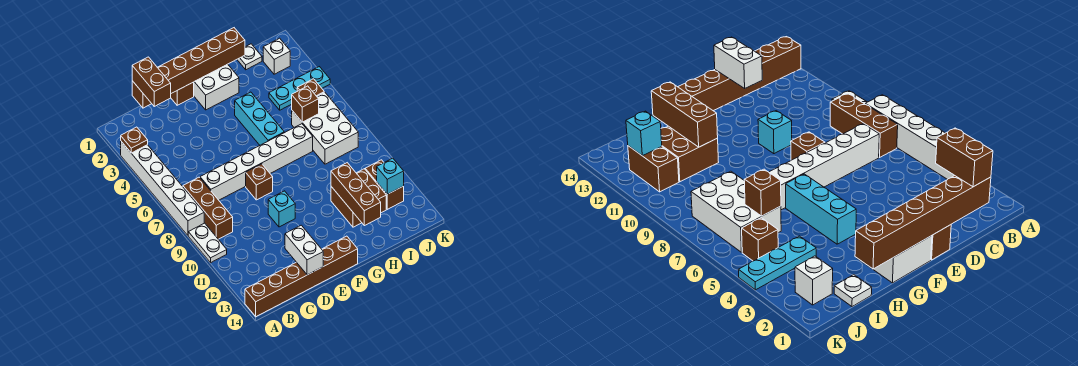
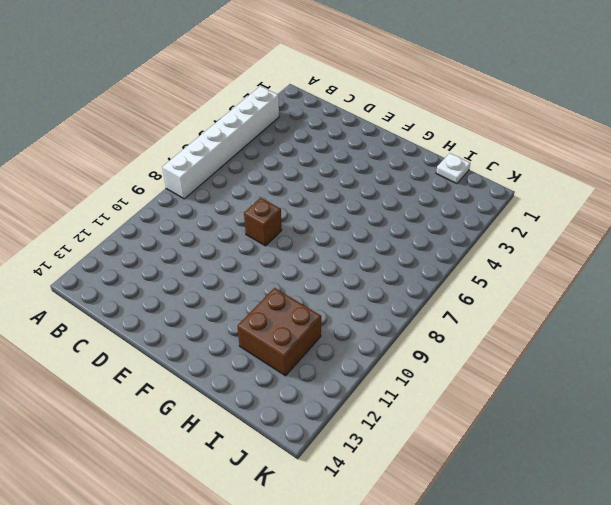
none -> white plate A9:A10 level 1
none -> brown brick A14:F14 level 1
none -> brown brick B7:B9 level 1

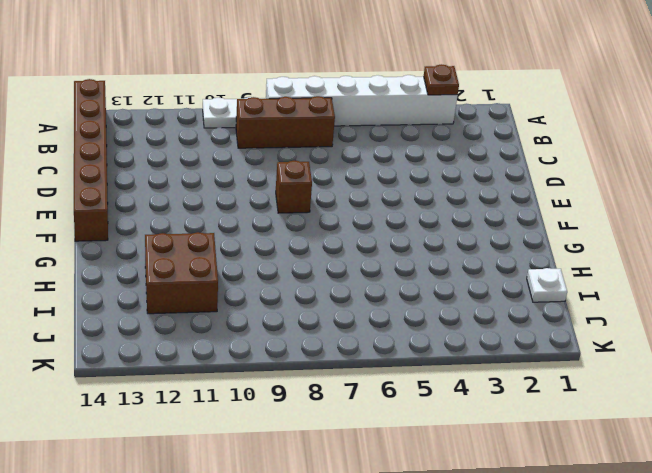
none -> white brick C7:H7 level 1
none -> brown brick E1 level 1
none -> cyan brick E10 level 1

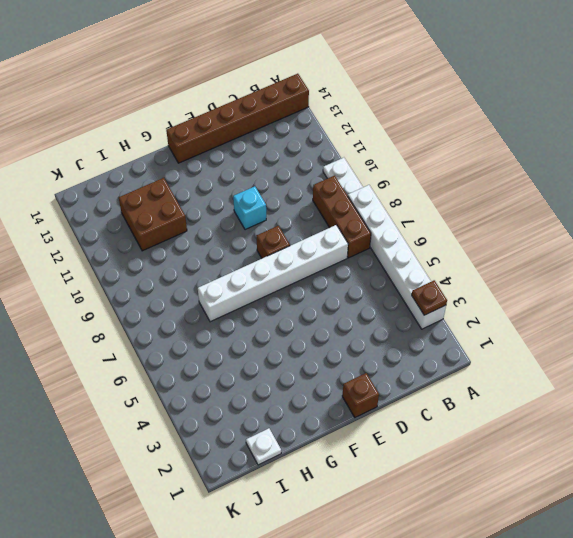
none -> white brick F1:G2 level 1
none -> cyan brick G4:G6 level 1
none -> cyan plate I4:K4 level 1

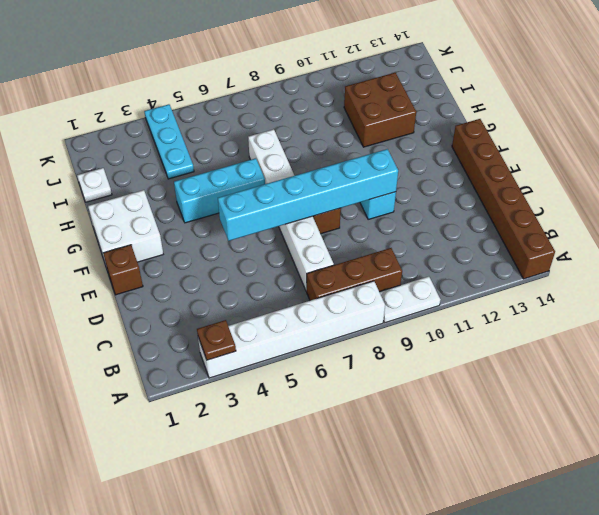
cyan brick E5:E10 level 2 -> none
none -> white brick I6:J8 level 1
none -> white brick J2 level 1
none -> brown brick J5 level 1

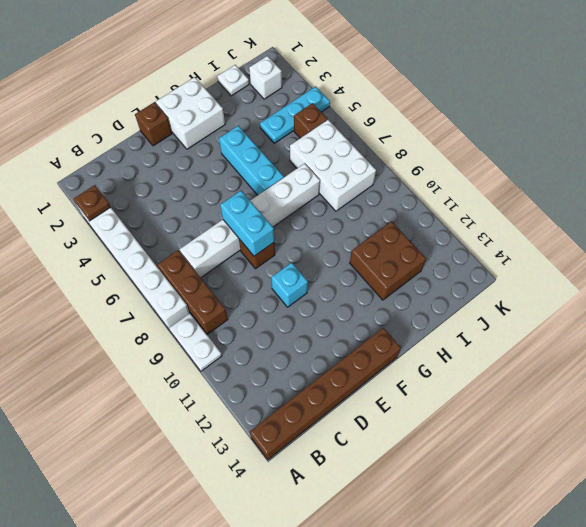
cyan brick E7:E8 level 2 -> none
none -> brown brick J11:J12 level 1
none -> brown brick C1:H1 level 2
none -> white brick D13:D14 level 2

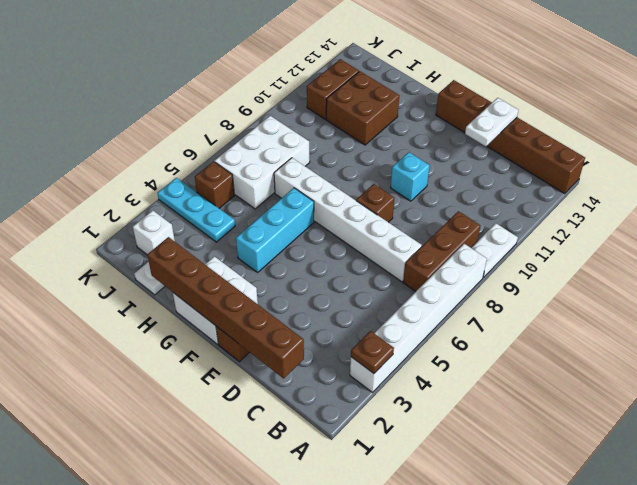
white plate D13:D14 level 2 -> white brick D13:D14 level 2
none -> brown brick H11:H13 level 2
none -> brown brick I6 level 2
none -> cyan brick J12 level 2

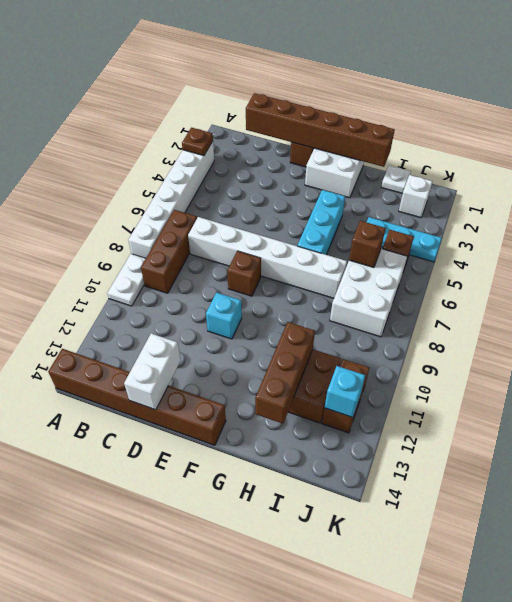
none -> brown brick C1:C2 level 3

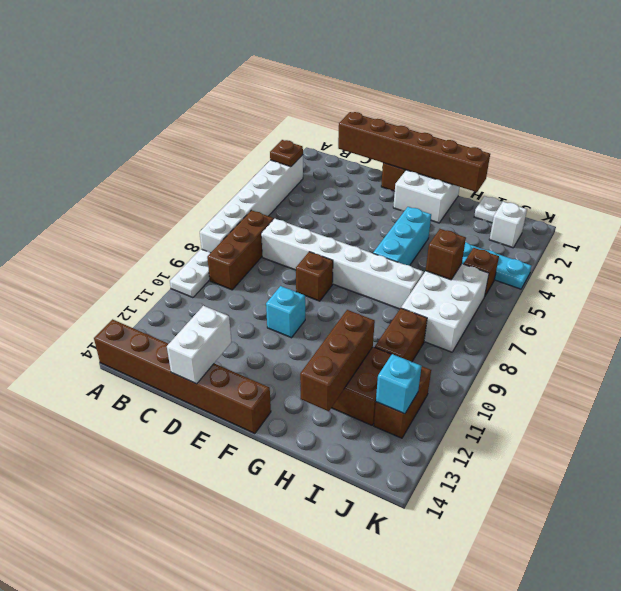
brown brick I9:I10 level 1 -> brown brick C1:C2 level 3

